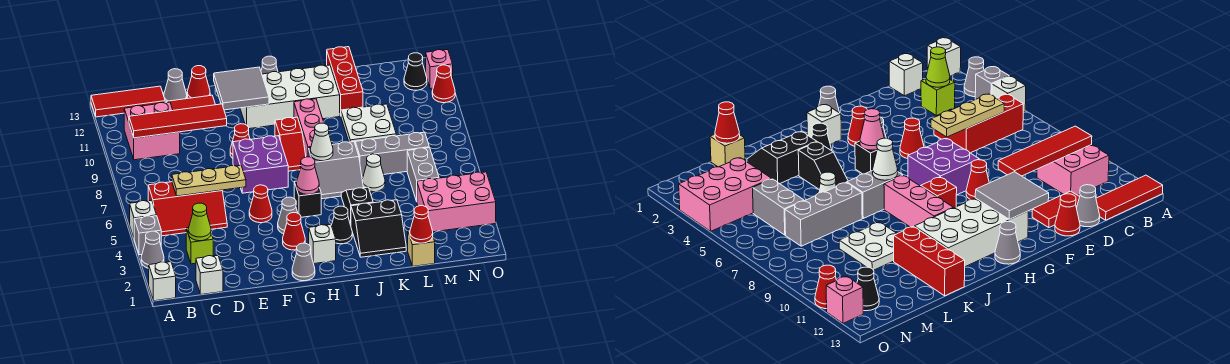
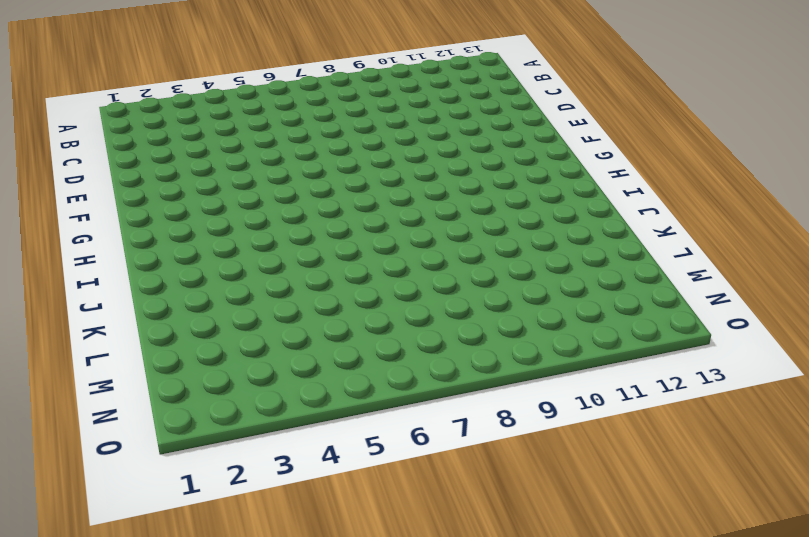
none -> white brick A1 level 1
none -> grey cone A3 level 1
none -> grey brick A4 level 1
none -> white brick A5 level 1

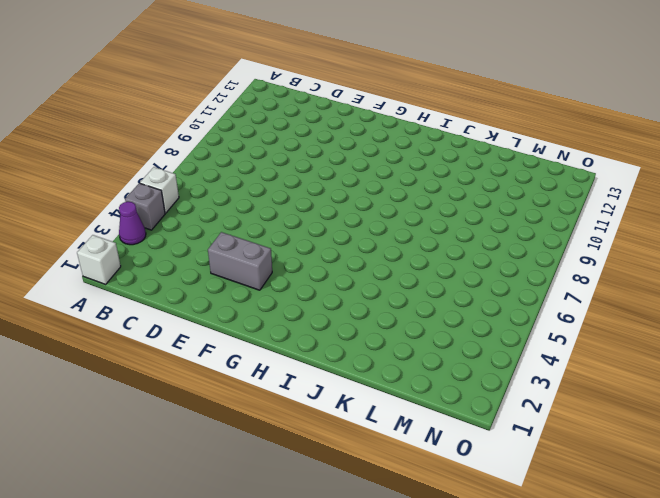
purple cone A3 level 1 -> grey cone A3 level 1
grey brick E3:F3 level 1 -> grey brick M5:M6 level 1
none -> red tile A13:C13 level 1
none -> red slope B5:D6 level 1 top 6
none -> pink brick B10:C11 level 1
none -> white brick C1 level 1

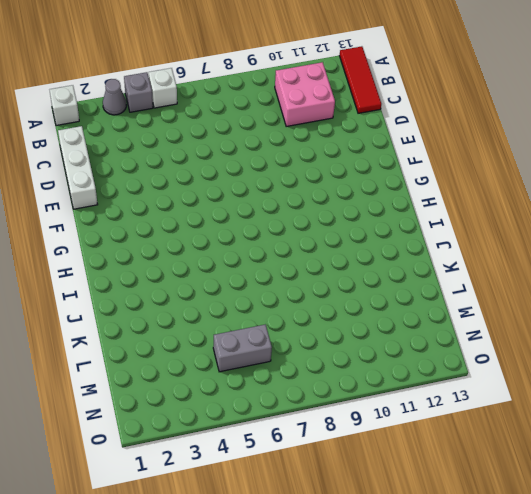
white brick C1:E1 level 1 -> white brick C1 level 1
none -> red slope B5:D6 level 1 top 6
none -> lime brick C3 level 1
none -> red tile D12:E12 level 1
none -> grey cone D13 level 1

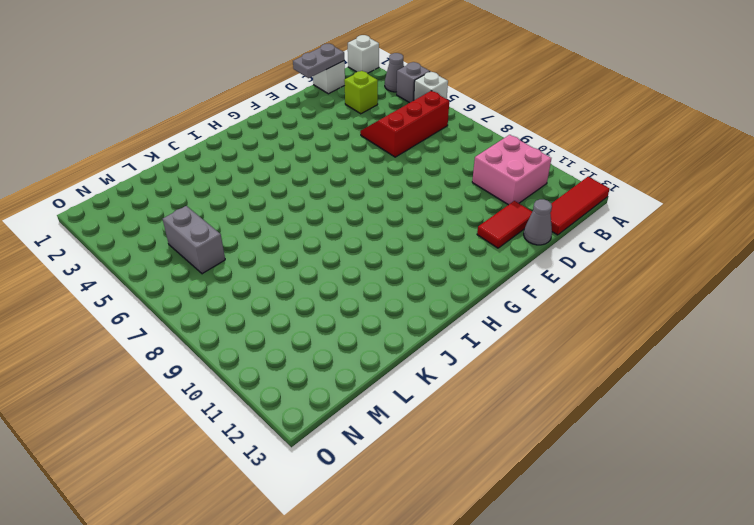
grey plate C1:D1 level 2 -> none
none -> red cone E13 level 1
none -> red cone F5 level 1
none -> purple brick F7:G8 level 1
none -> red cone F9 level 1

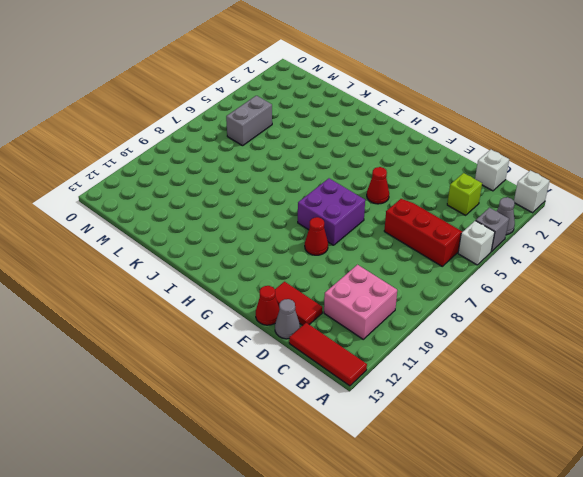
none -> grey cone G1 level 1
none -> red cone G3 level 1
none -> grey cone G4 level 1
none -> white brick G11:J12 level 1

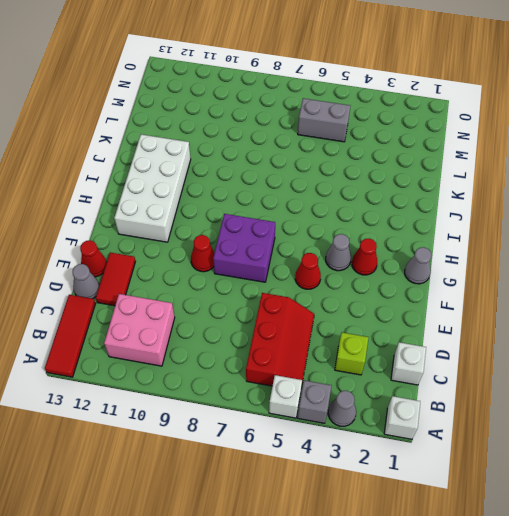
none -> white brick H2 level 1
none -> black brick H5 level 1
none -> red slope H8:H9 level 1 top 9
none -> grey cone H13 level 1

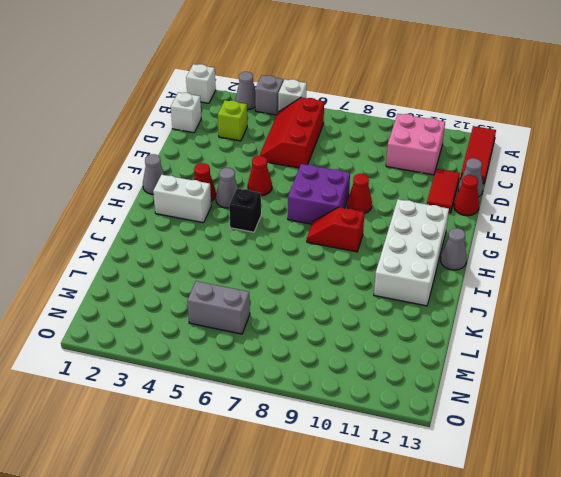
white brick H2:H3 level 1 -> white brick H2 level 1
none -> black cone I3 level 1
none -> grey slope I6:J7 level 1 top 7
none -> pink brick I8:I10 level 1
none -> black slope J2:K3 level 1 top 3

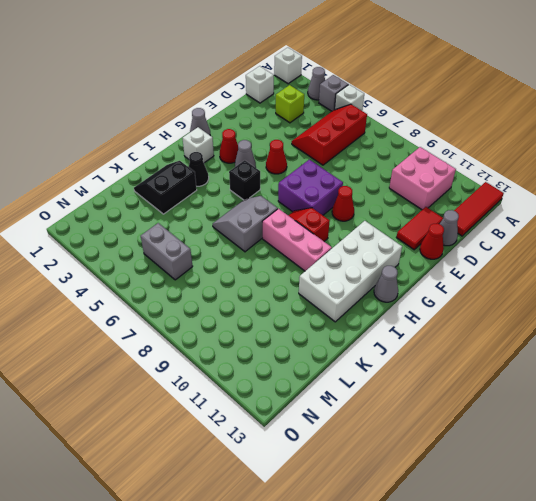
none -> black slope J4:J5 level 1 top 4
none -> white cone K6 level 1
none -> grey brick K7:M7 level 1
none -> white plate K9:L10 level 1

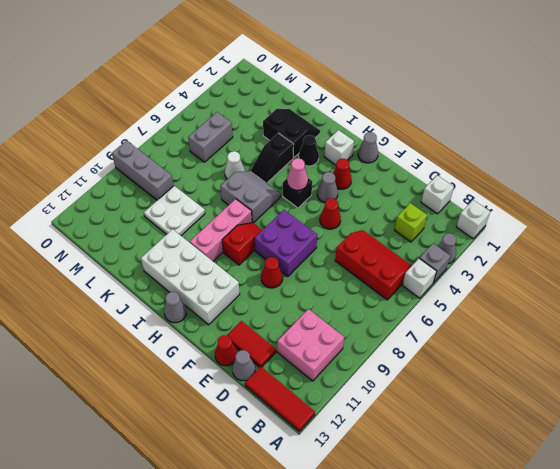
grey brick M9:O9 level 1 -> grey brick K7:M7 level 1
none -> red brick K11:K13 level 1
none -> tan brick L1 level 1
none -> pink brick M3:O4 level 1
none -> black cone N12 level 1

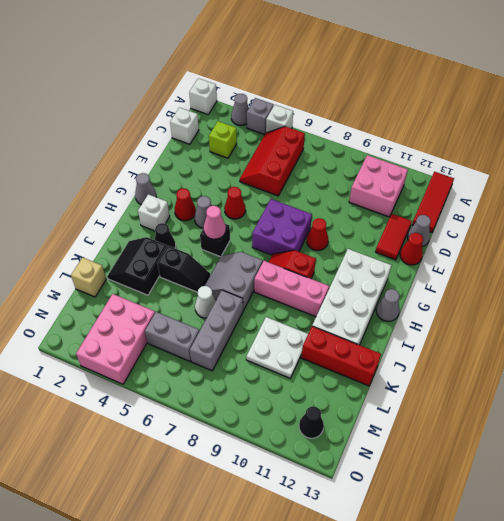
none -> red cone O11 level 1
none -> pink brick O12 level 1
none -> red tile B10:E10 level 2
none -> lime cone C3 level 2

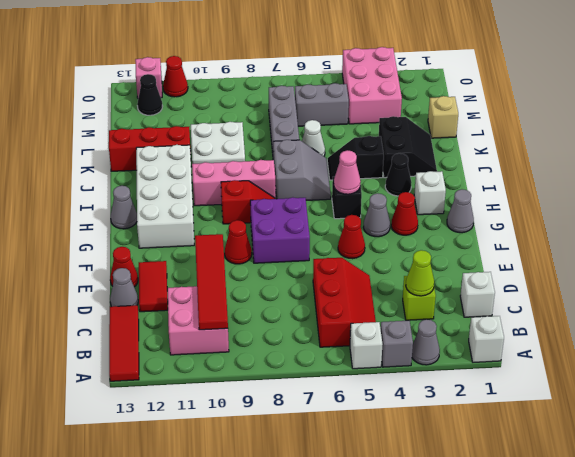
none -> tan plate C6:E6 level 2
none -> grey tile F11:G12 level 2
none -> white cone I7 level 2
none -> red cone L1 level 2

